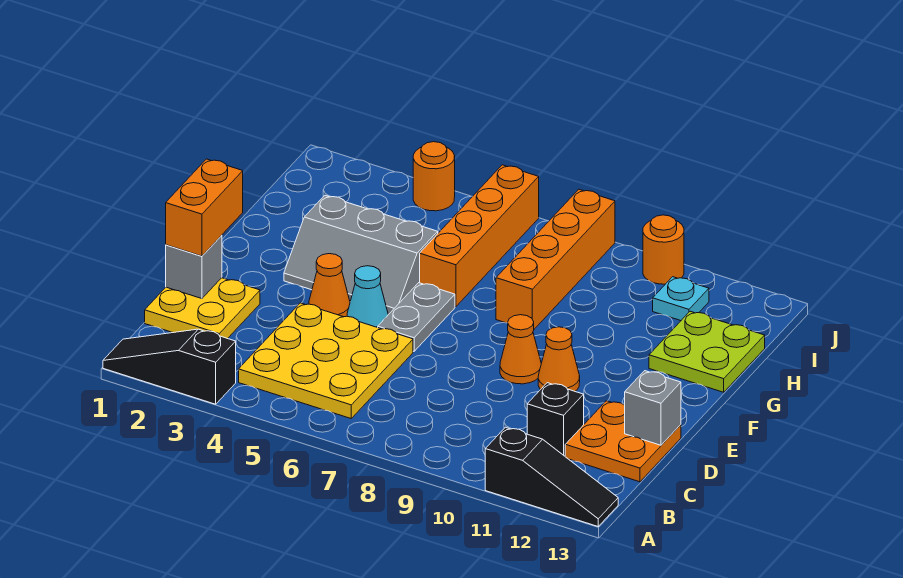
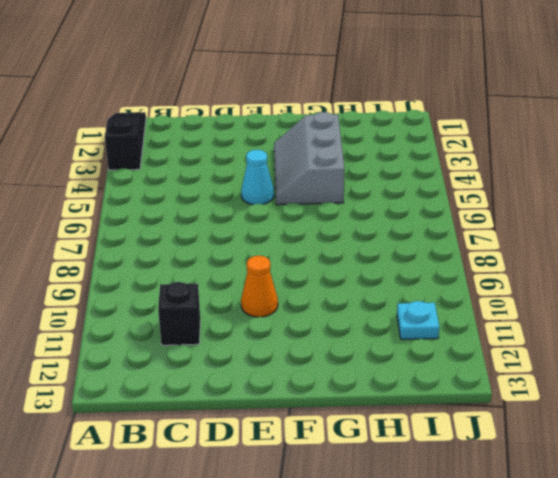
none -> black slope A11:A13 level 1 top 11
none -> yellow plate B4:D6 level 1
none -> yellow plate C1:D2 level 1

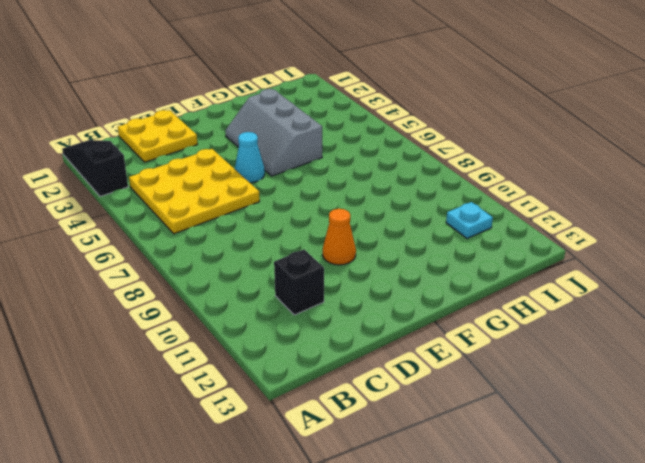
none -> black slope A11:A13 level 1 top 11
none -> orange plate C12:D13 level 1
none -> orange cone E4 level 1

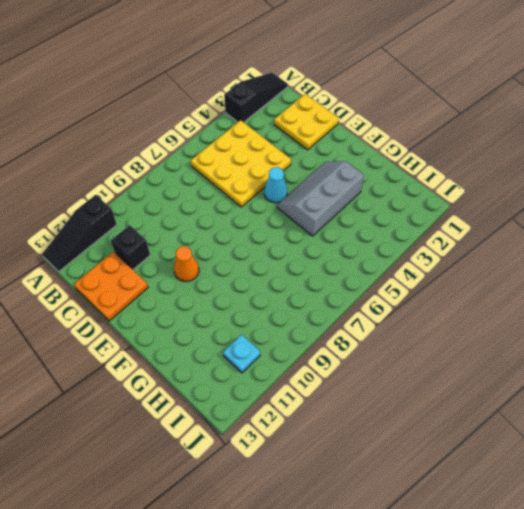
none -> orange cone E4 level 1
none -> grey plate E6:F6 level 1
none -> orange cone E9 level 1

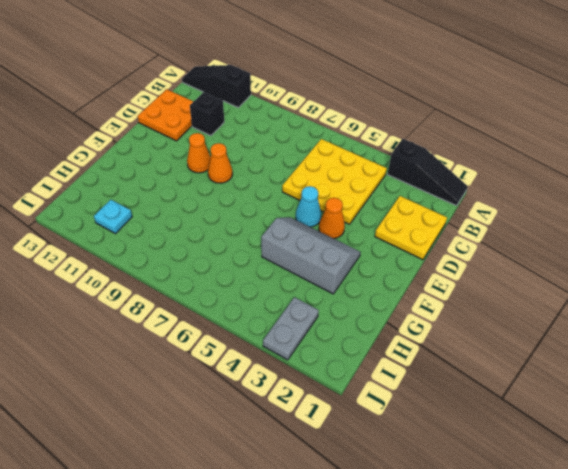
grey plate I3:J3 level 1 -> grey plate E6:F6 level 1
none -> orange brick G6:J6 level 1
none -> orange brick G8:J8 level 1
none -> lime plate G12:H13 level 1

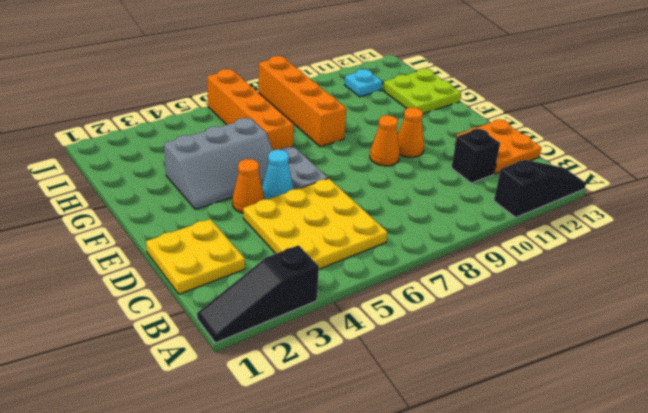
none -> orange round brick J4 level 1
none -> orange round brick J10 level 1
none -> grey brick D1 level 2

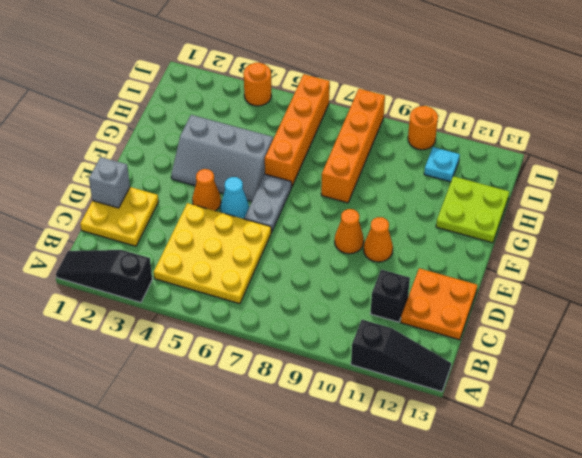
none -> grey brick D13 level 2
none -> orange brick D1:E1 level 3

